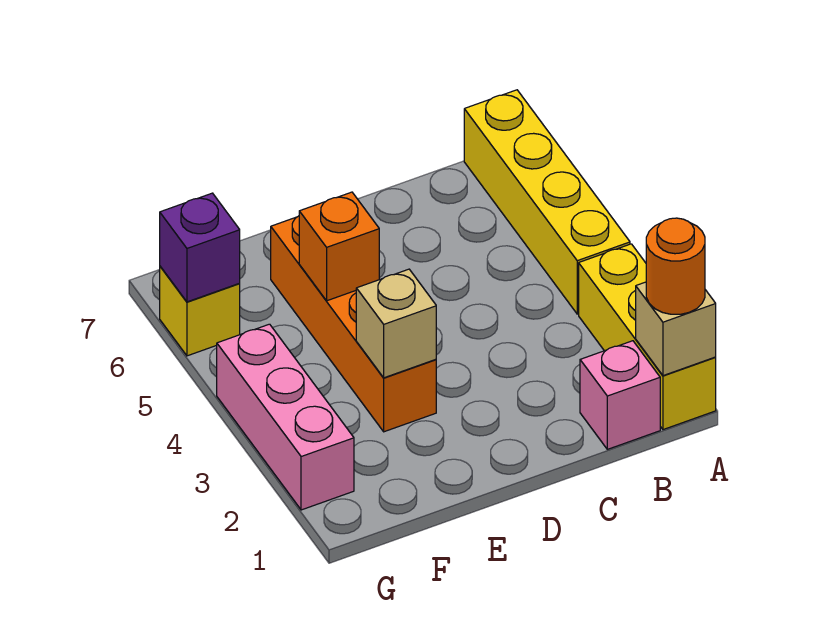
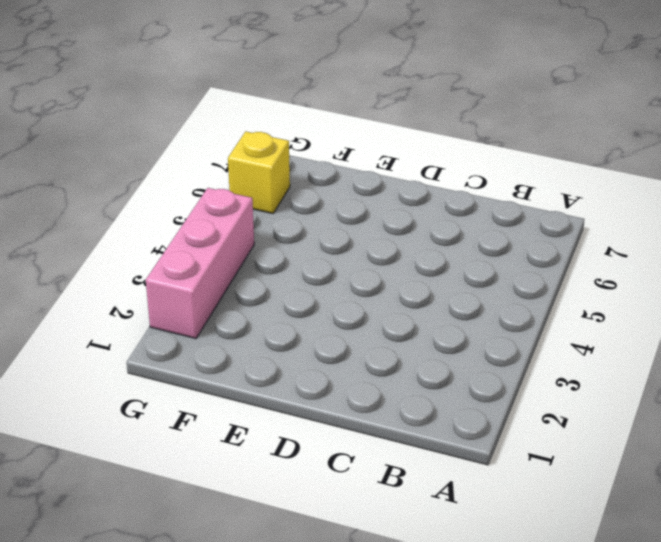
none -> yellow brick A1:A3 level 1
none -> yellow brick A4:A7 level 1

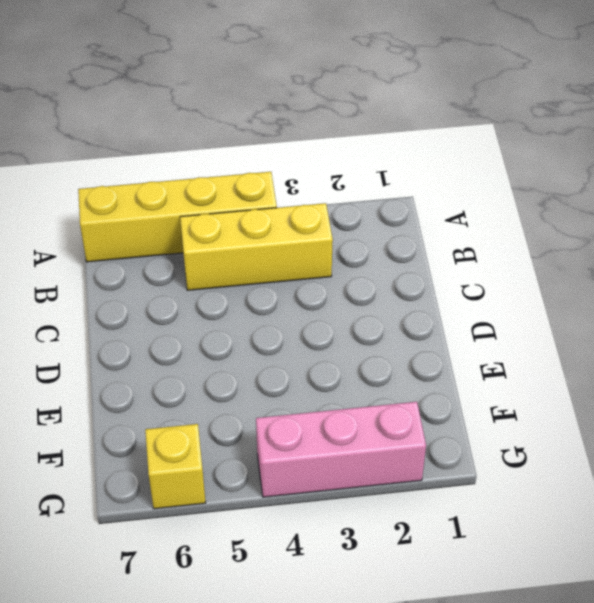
yellow brick B3:B5 level 1 -> yellow brick A1:A3 level 1
none -> pink brick B1 level 1
none -> orange brick E3:E6 level 1

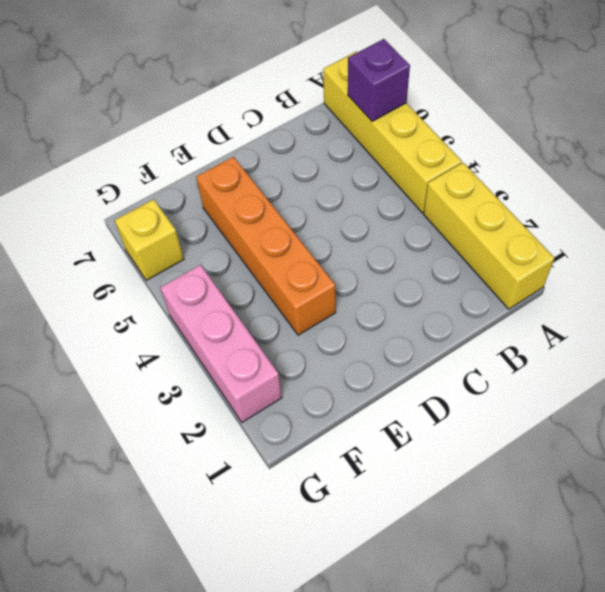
purple brick A6 level 2 -> purple brick G6 level 2
none -> pink brick B1 level 1
none -> tan brick A1 level 2

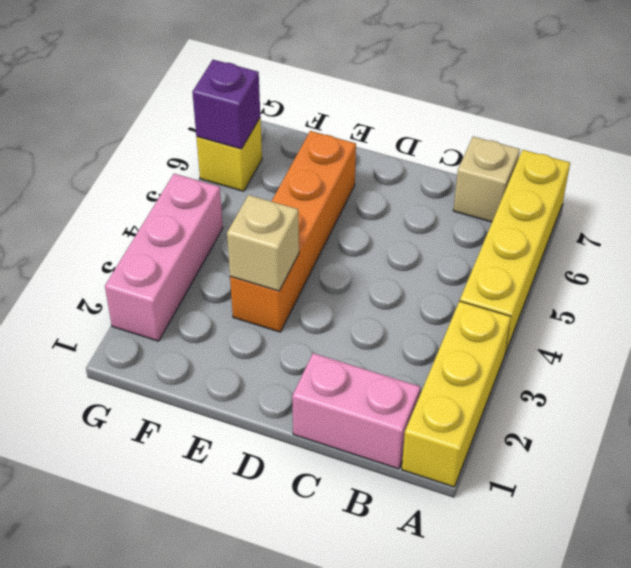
pink brick B1:C1 level 1 -> pink brick B1 level 1
tan brick B7 level 1 -> tan brick A1 level 2
none -> orange brick E5 level 2
none -> orange round brick A1 level 3

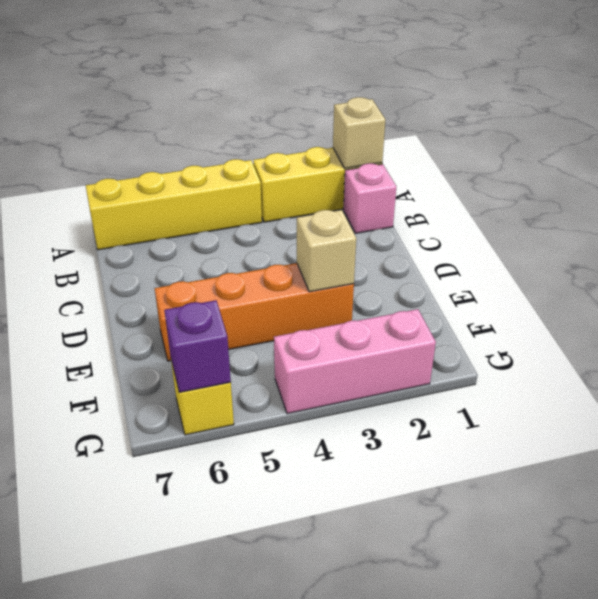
none -> orange brick E5 level 2
none -> orange round brick A1 level 3

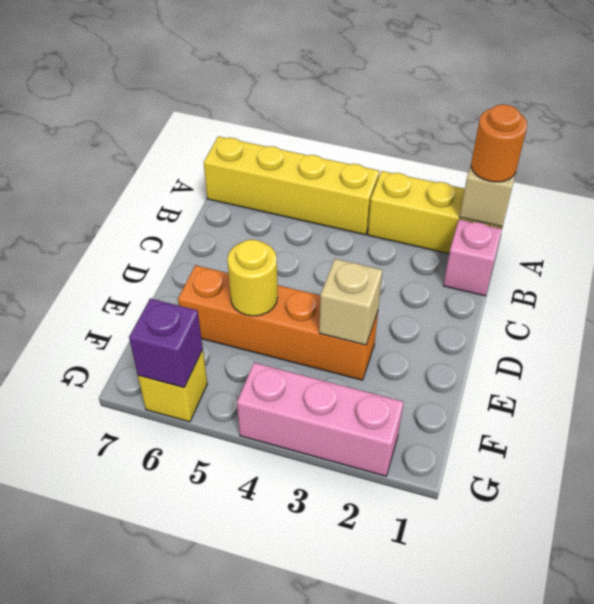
yellow round brick E5 level 2 -> orange brick E5 level 2

